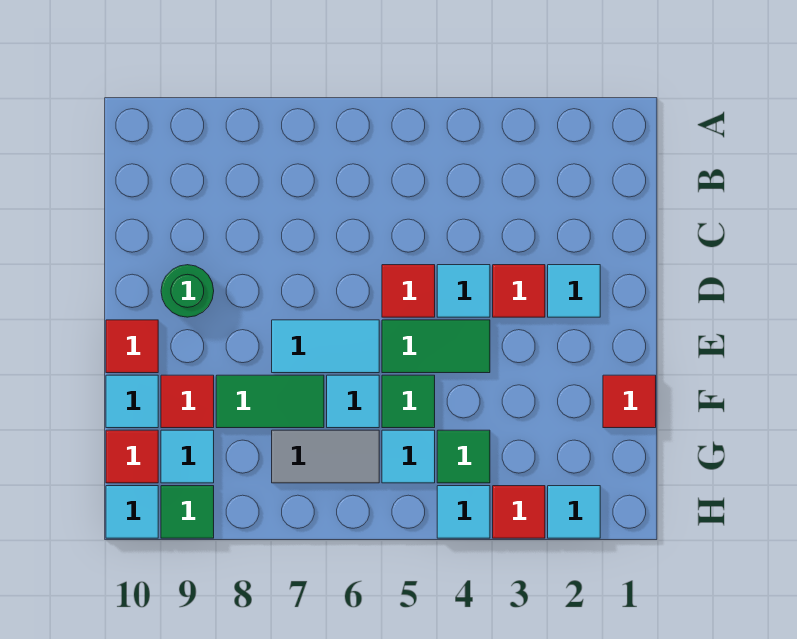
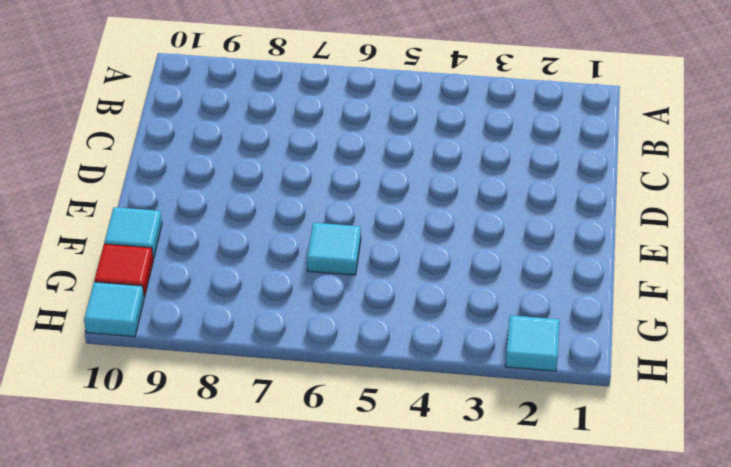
none -> cyan tile D2 level 1
none -> red tile D3 level 1
none -> cyan tile D4 level 1

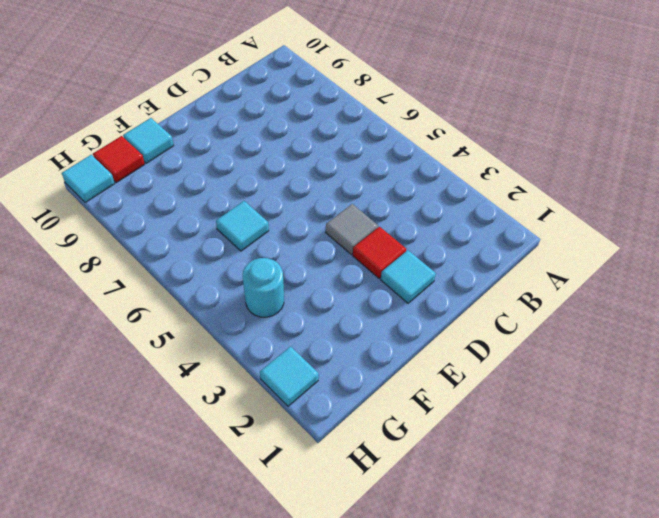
grey tile D4 level 1 -> cyan tile D4 level 1
cyan round brick G4 level 1 -> green tile G4 level 1
none -> red tile D5 level 1
none -> green round brick D9 level 1
none -> green tile E4:E5 level 1

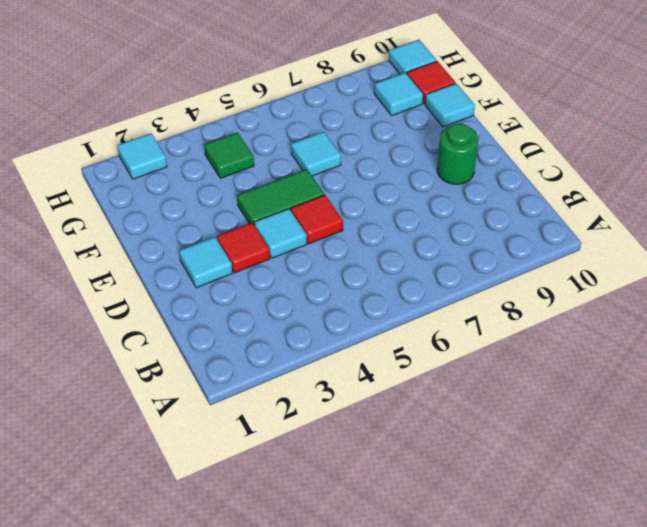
none -> cyan tile E6:E7 level 1
none -> red tile E10 level 1
none -> red tile F1 level 1

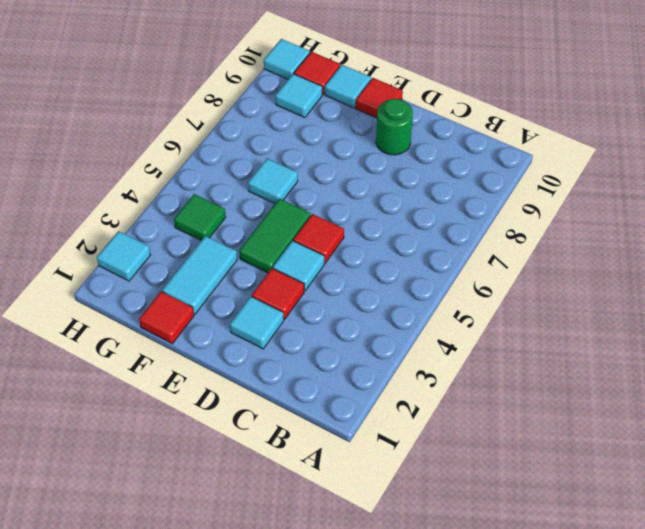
cyan tile F2:F3 level 1 -> cyan tile E6:E7 level 1
none -> green tile F5 level 1
none -> green tile F7:F8 level 1
none -> red tile F9 level 1

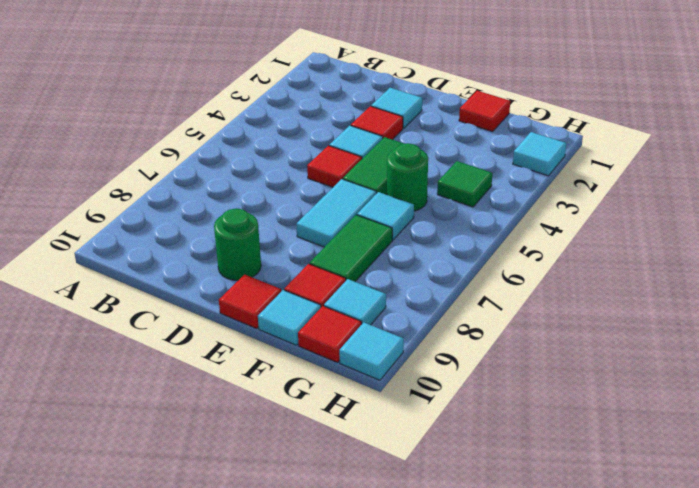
green round brick F5 level 1 -> green tile F5 level 1
none -> cyan tile G5 level 1
none -> grey tile G6:G7 level 1
none -> red tile H3 level 1

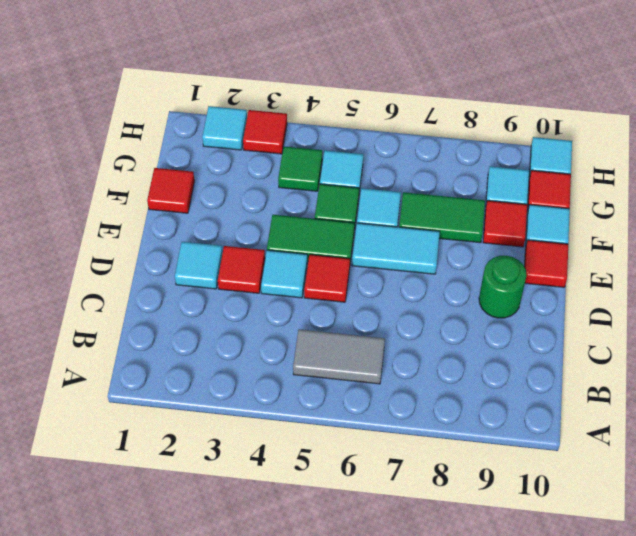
grey tile B5:B6 level 1 -> grey tile G6:G7 level 1
none -> cyan tile H4 level 1
none -> green tile H9 level 1

